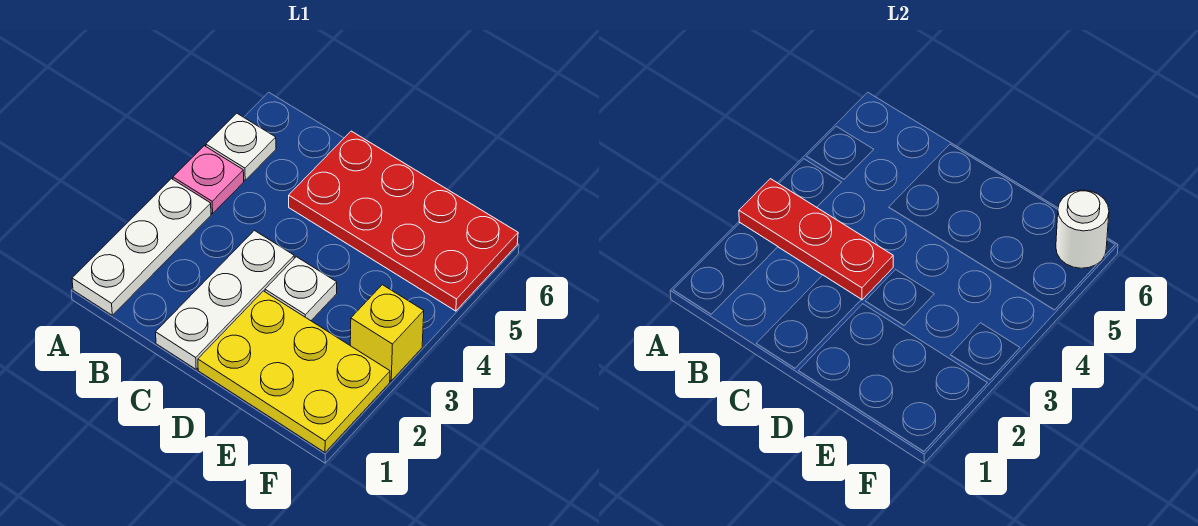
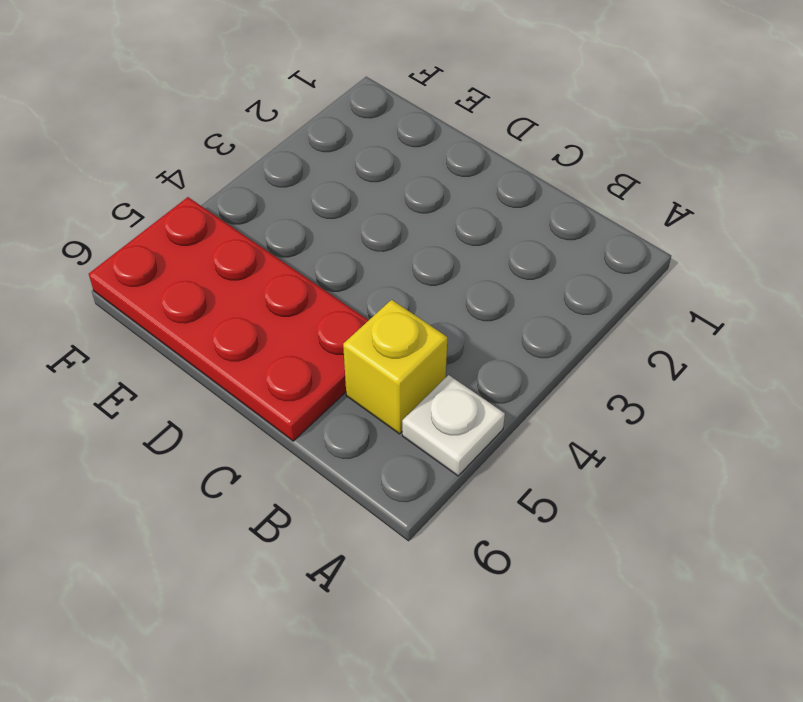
yellow brick B5 level 1 -> yellow brick F3 level 1
none -> white plate A1:A3 level 1
none -> pink plate A4 level 1

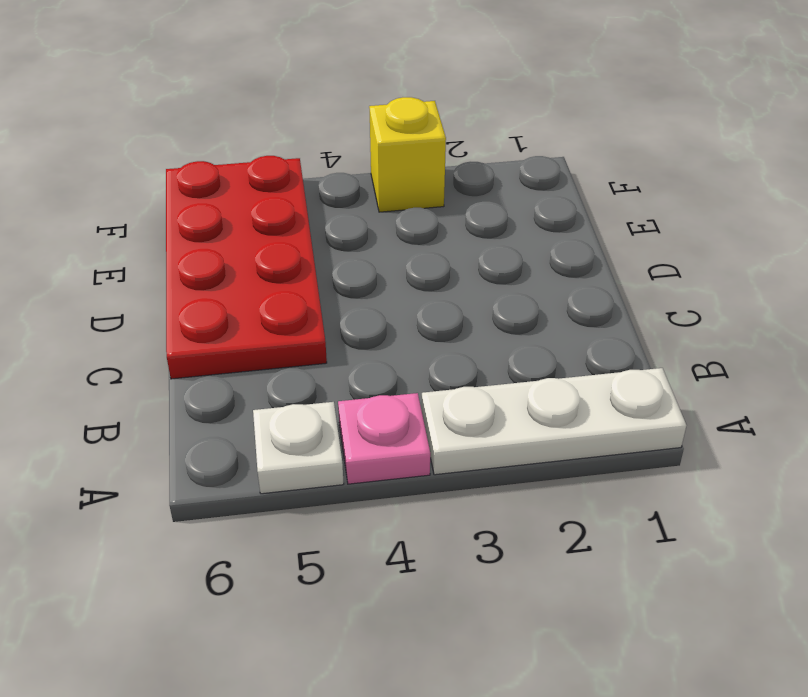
none -> white plate C1:C3 level 1
none -> yellow plate D1:F2 level 1

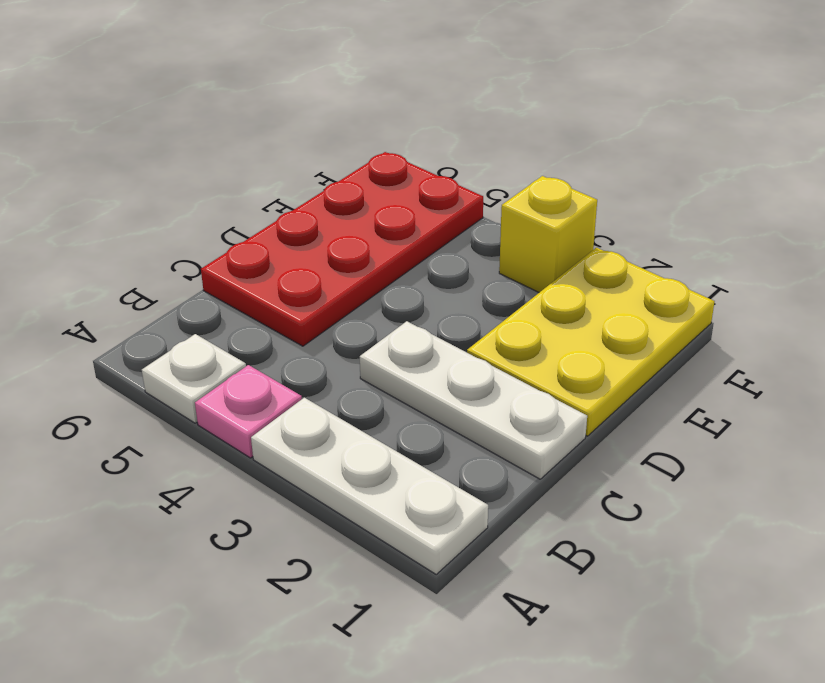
none -> white plate D3 level 1
none -> red plate A3:C3 level 2

